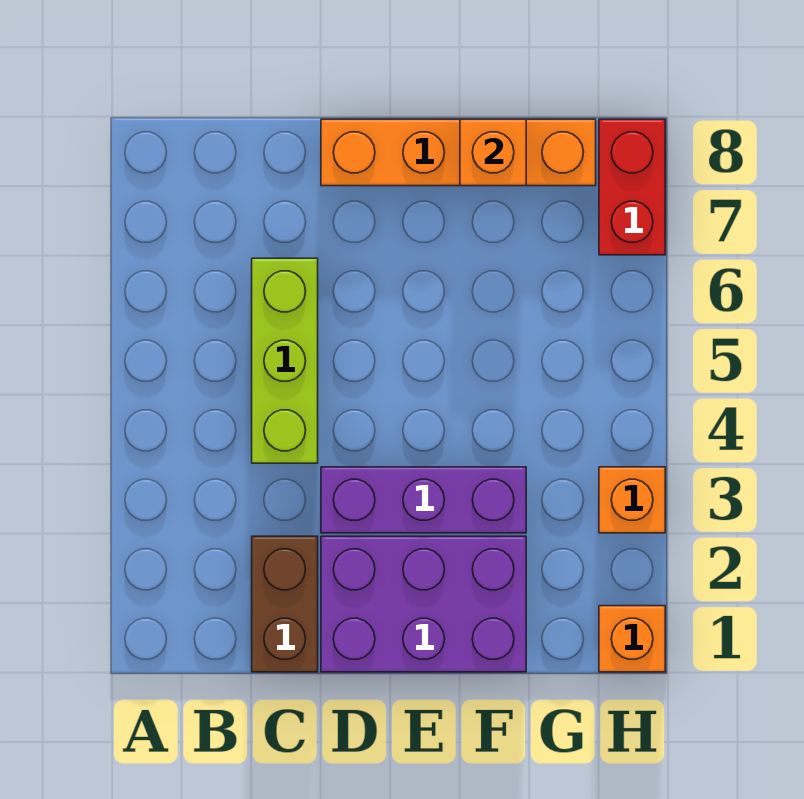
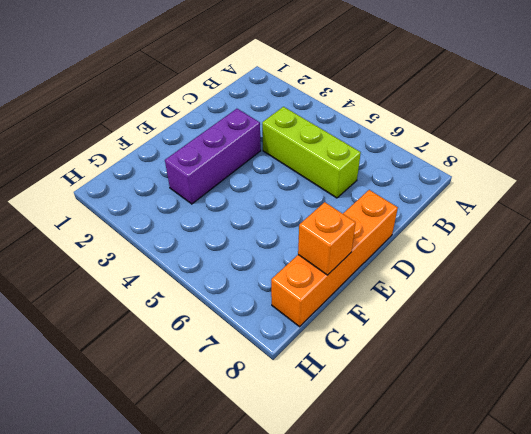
none -> brown brick C1:C2 level 1
none -> purple brick D1:F2 level 1

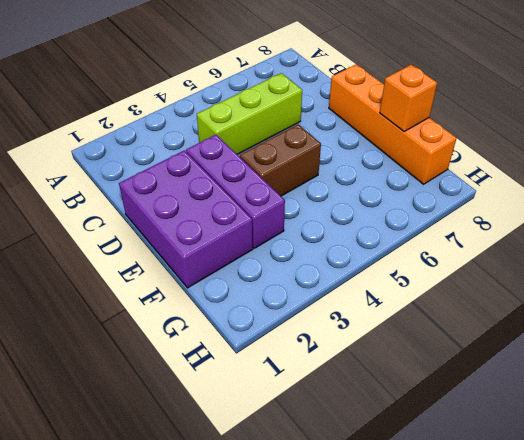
brown brick E4:E5 level 1 -> brown brick C1:C2 level 1
none -> orange brick H1 level 1
none -> orange brick H3 level 1

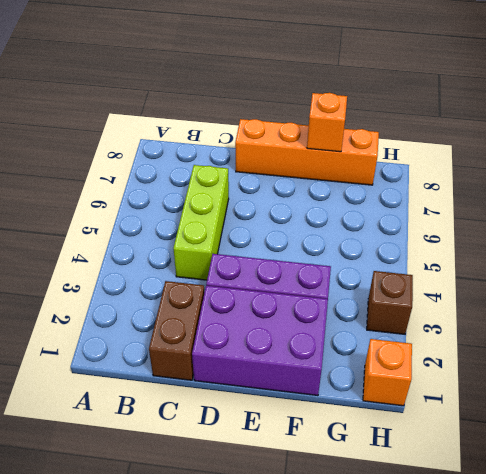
brown brick H3 level 1 -> orange brick H3 level 1
none -> red brick H7:H8 level 1

